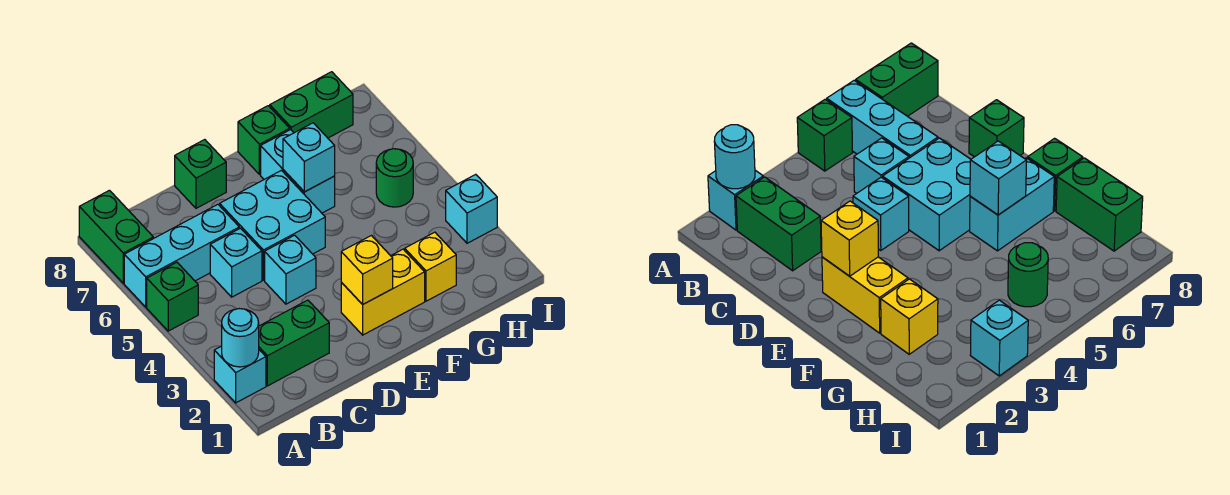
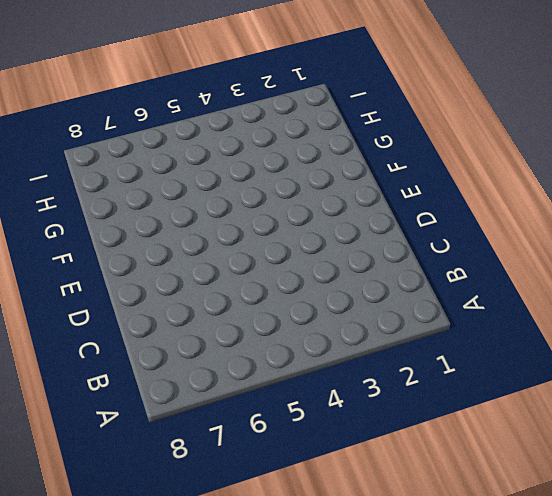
none -> cyan brick A2 level 1
none -> green brick A5 level 1
none -> cyan brick A6:C6 level 1

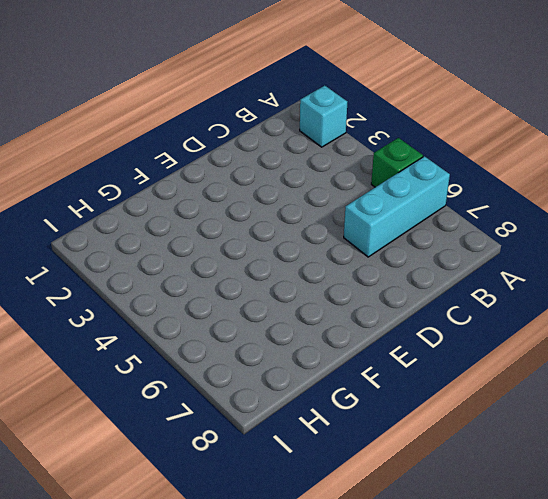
none -> green brick A7:A8 level 1
none -> green brick B2:C2 level 1
none -> cyan brick C5 level 1

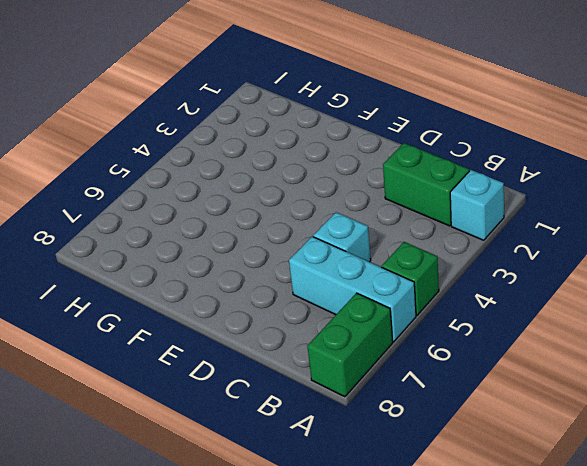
none -> cyan brick D4 level 1
none -> cyan brick D5:E6 level 1
none -> green brick D8 level 1

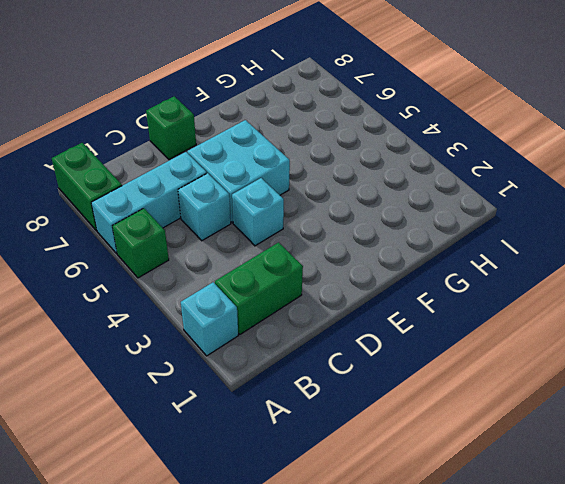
none -> yellow brick E2:F2 level 1
none -> cyan brick F6:F7 level 1
none -> green brick F8 level 1

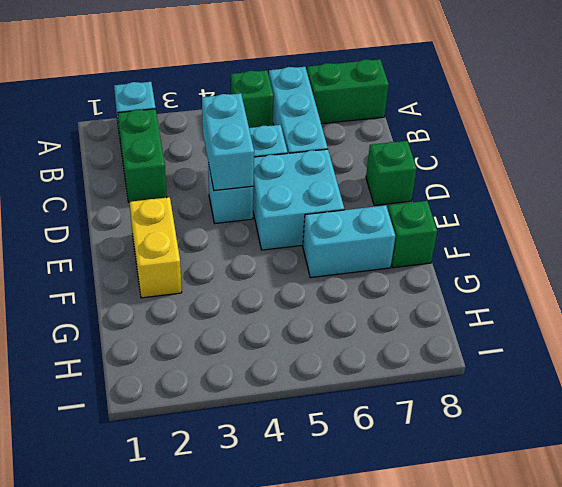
cyan brick C4:D4 level 2 -> none
none -> yellow brick G2 level 1
none -> green brick G8:H8 level 1
none -> green round brick H5 level 1

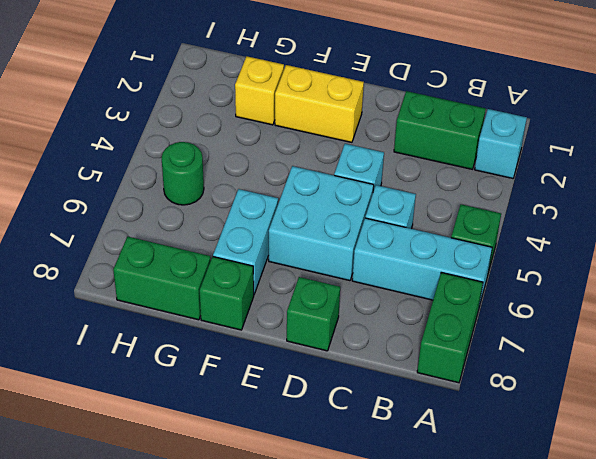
none -> cyan brick I3 level 1
none -> cyan round brick A2 level 2
none -> yellow brick E2 level 2

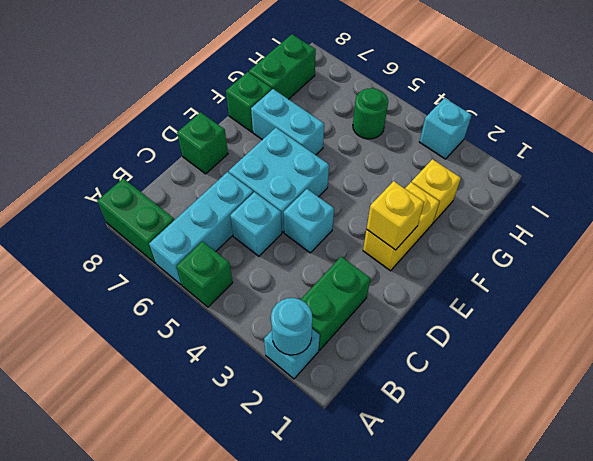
none -> cyan brick F6 level 2

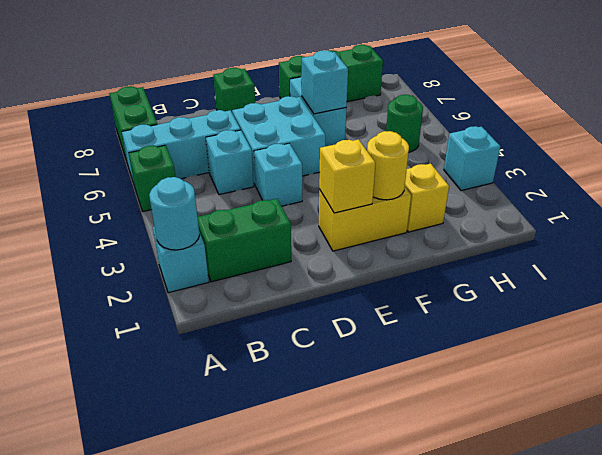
yellow round brick F2 level 2 -> none

